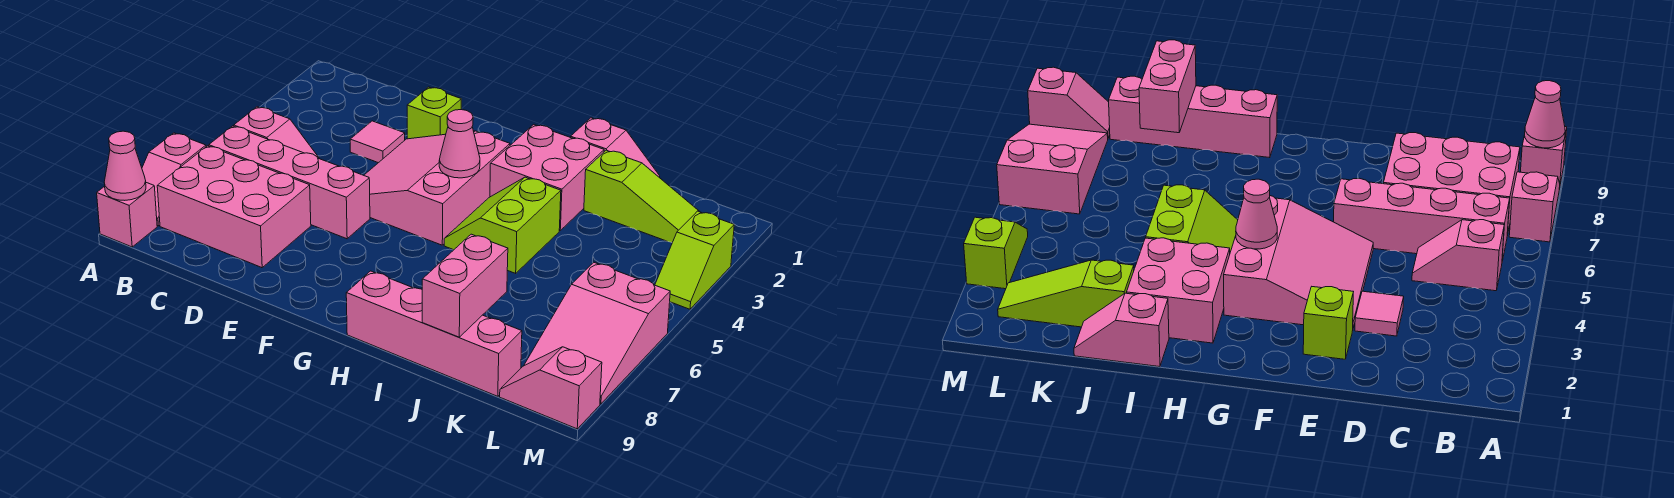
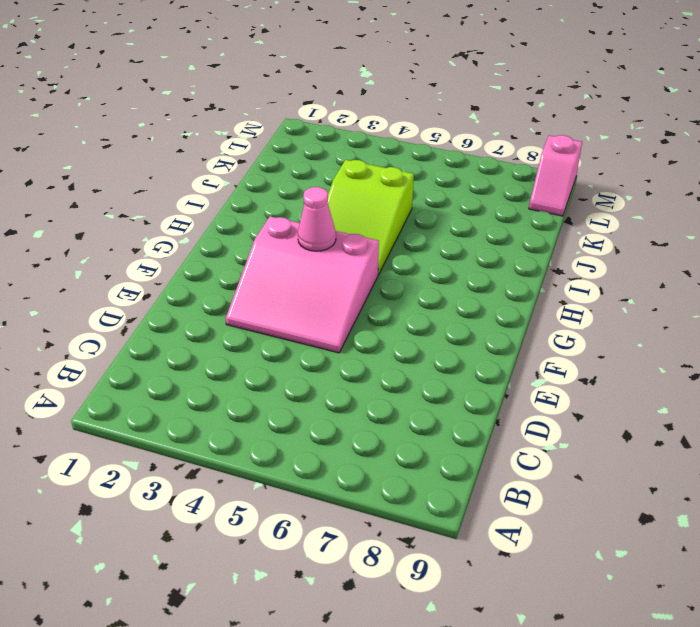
lime slope H4:J5 level 1 top J -> lime slope H4:I5 level 1 top I
none -> pink slope A7:A8 level 1 top 7
none -> pink brick A9 level 1
none -> pink slope B5:C5 level 1 top B

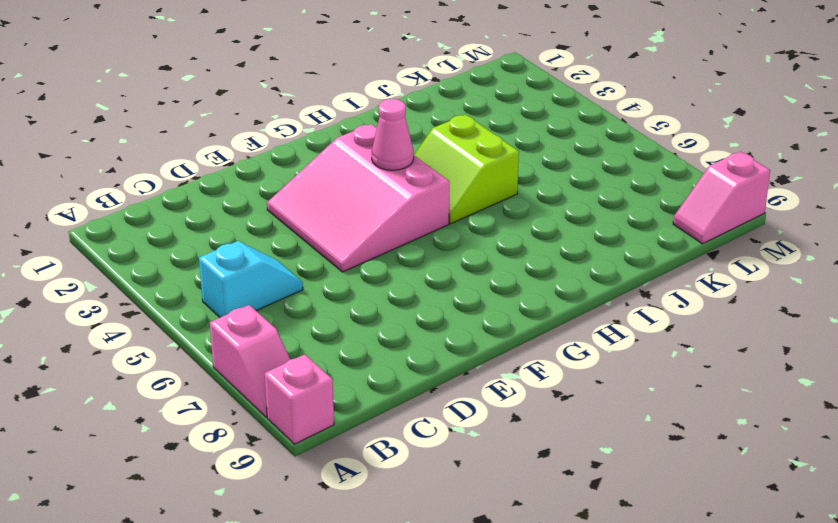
cyan slope B5:C5 level 1 top B -> pink slope B5:C5 level 1 top B
none -> pink brick B6:E6 level 1
none -> pink brick B7:D8 level 1
none -> pink tile D3 level 1

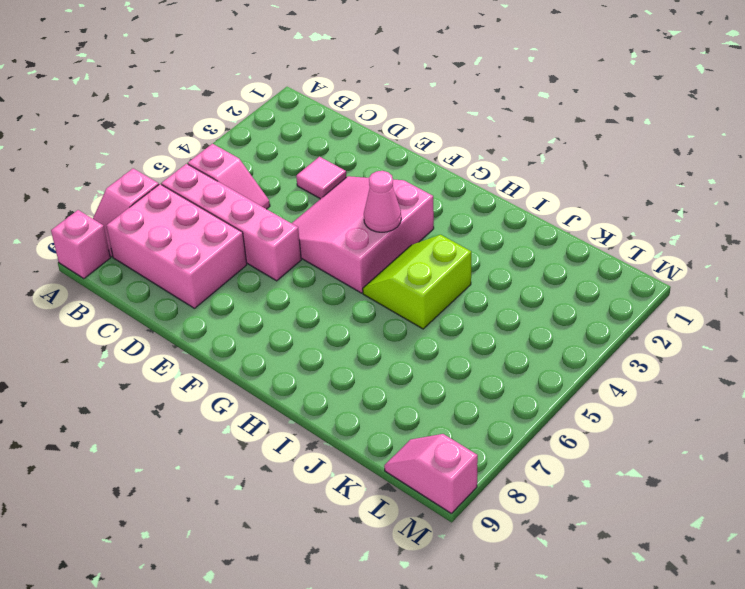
none -> lime brick E2 level 1
none -> pink brick H2:I3 level 1
none -> pink brick H9:K9 level 1

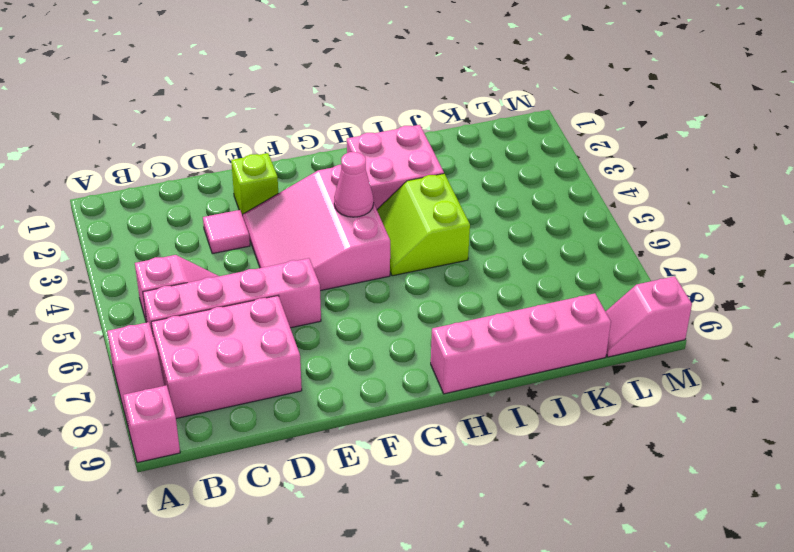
none -> pink slope I1:J1 level 1 top I
none -> lime slope J2:L2 level 1 top J
none -> pink slope L6:M8 level 1 top 6

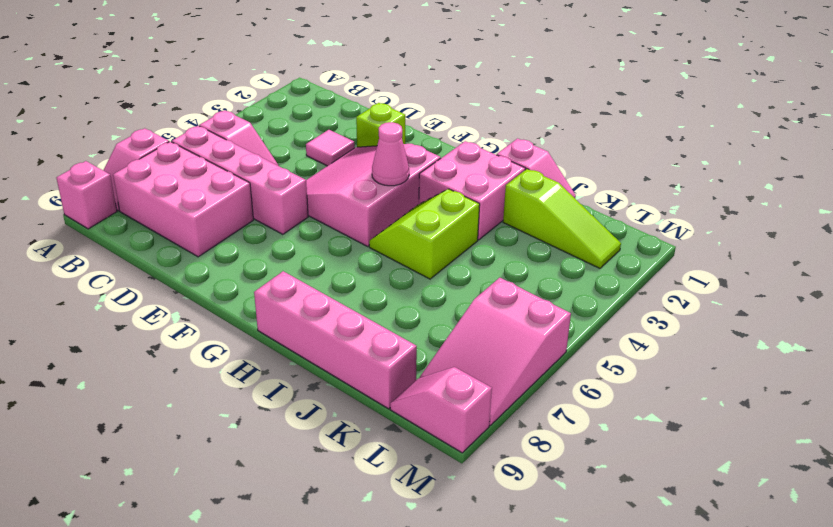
none -> lime slope M3:M4 level 1 top 3
none -> pink cone A9 level 2
none -> pink brick J8:J9 level 2

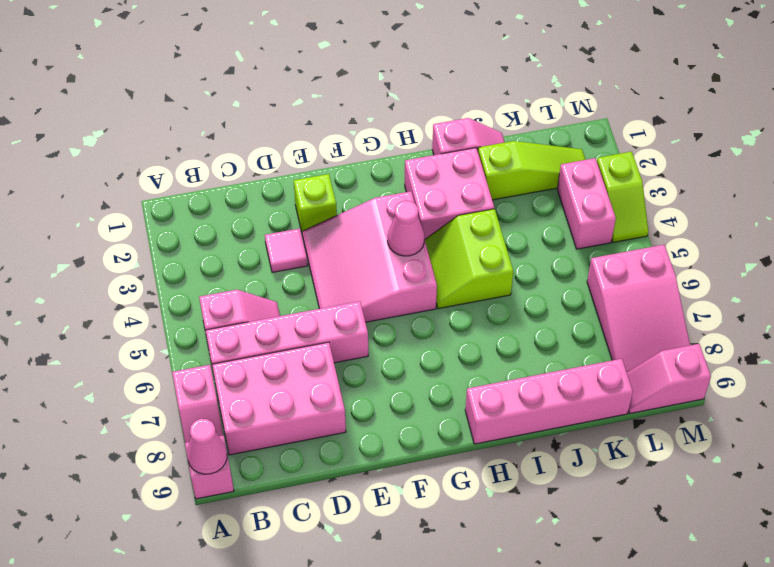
pink brick L3:L4 level 1 -> pink brick J8:J9 level 2

